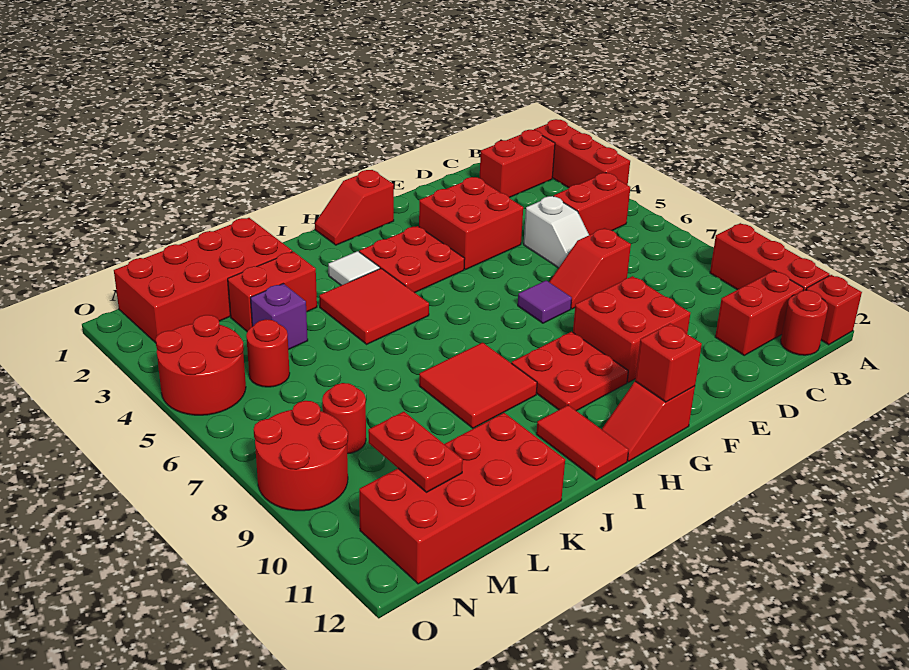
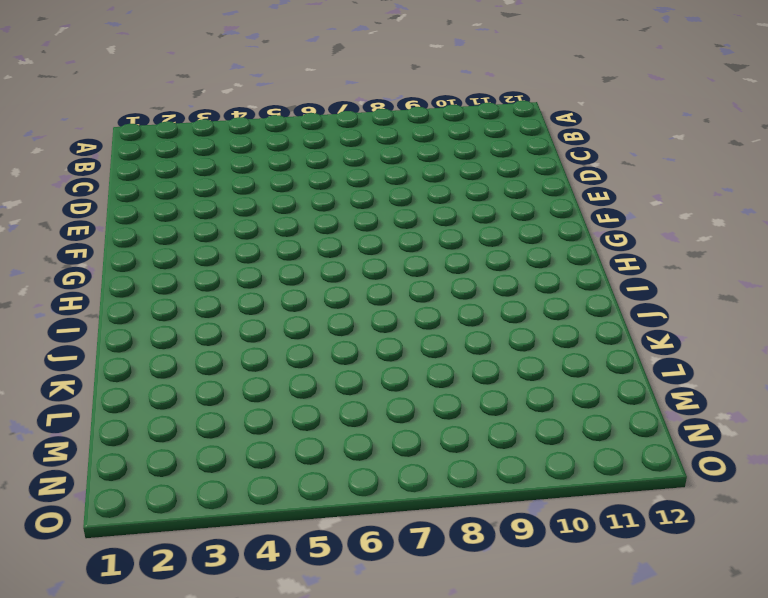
none -> red brick A2:A4 level 1
none -> red brick A9:A11 level 1
none -> red brick A12 level 1
none -> red brick B2:C2 level 1

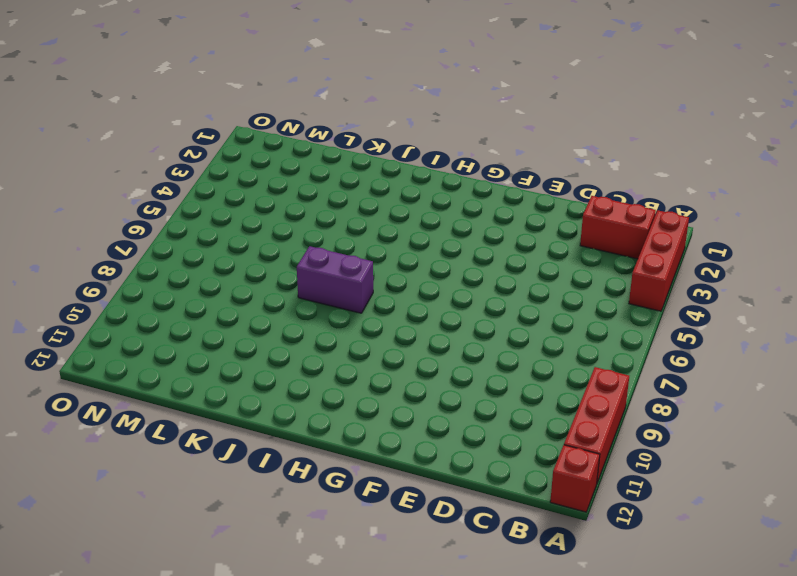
purple brick I7:J7 level 1 -> none
none -> red brick B5:C5 level 1
none -> red brick B11:C11 level 1
none -> red round brick B12 level 1
none -> white slope D5:D6 level 1 top 5

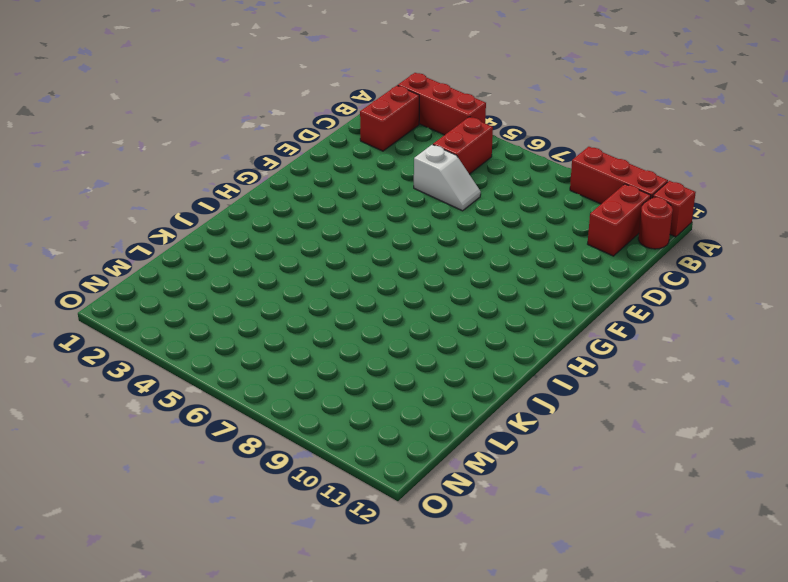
none -> red slope D7:E7 level 1 top D
none -> red brick E3:F4 level 1
none -> red brick E9:F10 level 1
none -> purple tile F7 level 1

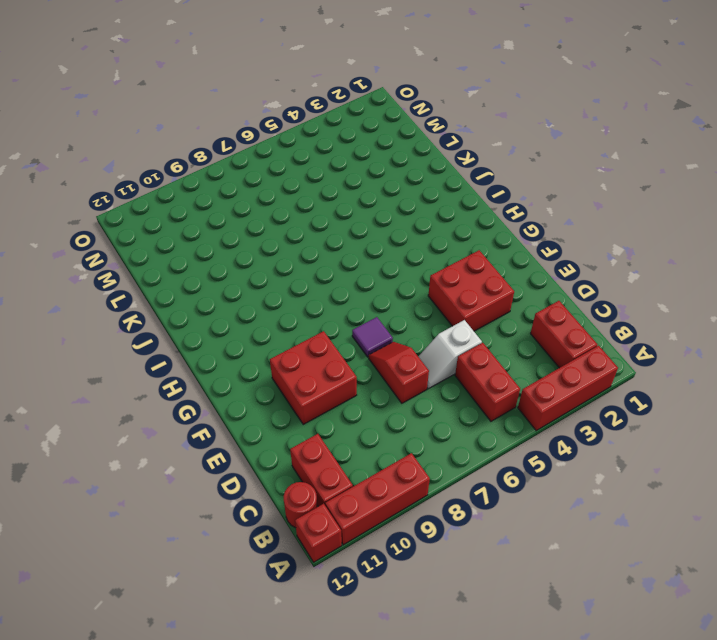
none -> red slope G1:H1 level 1 top G
none -> red plate G3:H4 level 1
none -> red plate G9:H10 level 1
none -> red slope G12:H12 level 1 top G

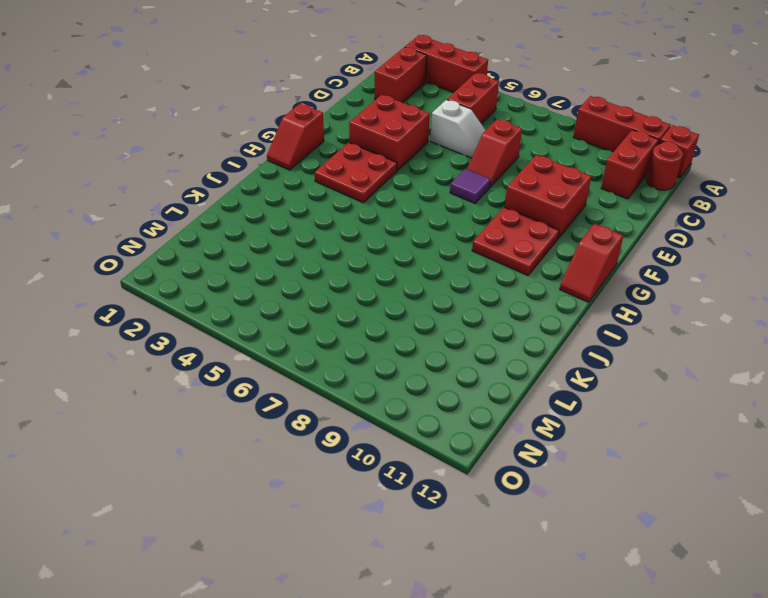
none -> white tile I3 level 1
none -> red tile I4:J5 level 1
none -> red tile I8:J9 level 1
none -> red tile I11:I12 level 1

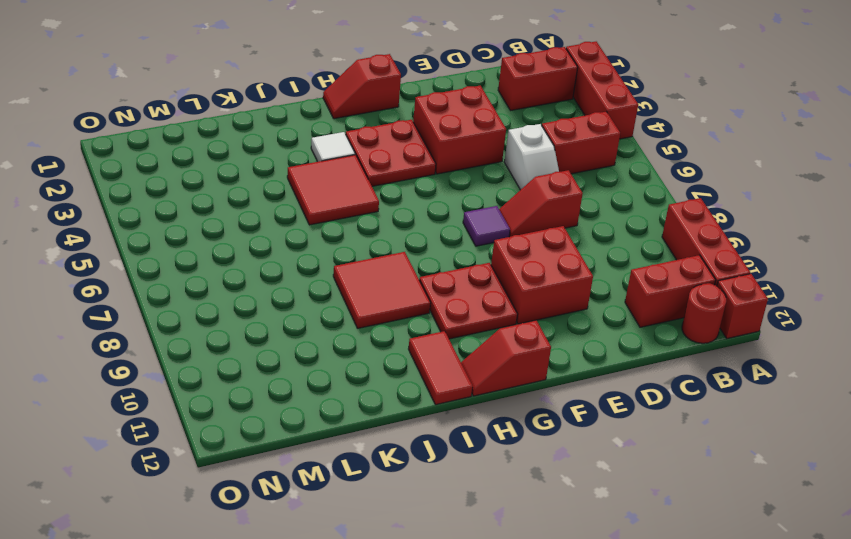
none -> red brick K1:N2 level 1
none -> red brick K3:L3 level 1
none -> red brick K11:N12 level 1
none -> purple brick L4 level 1

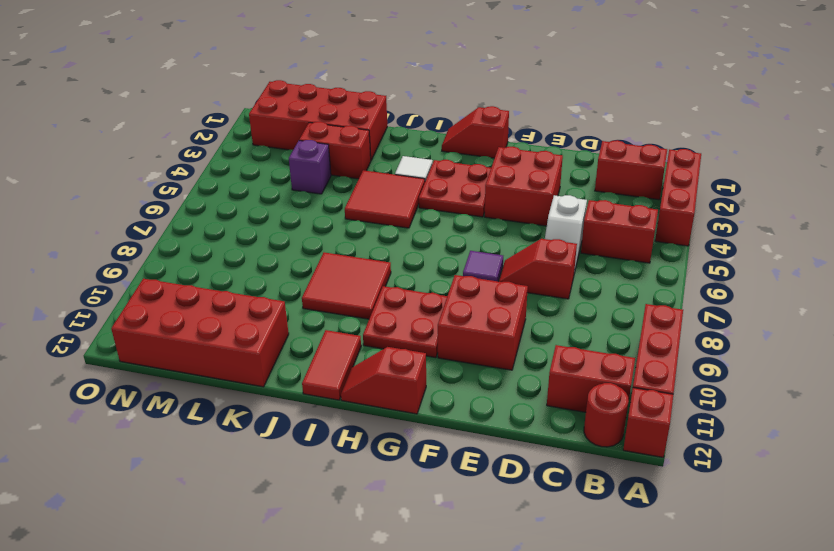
none -> red round brick M5 level 1
none -> red round brick M8 level 1
none -> red round brick N4:O5 level 1
none -> red round brick N8:O9 level 1

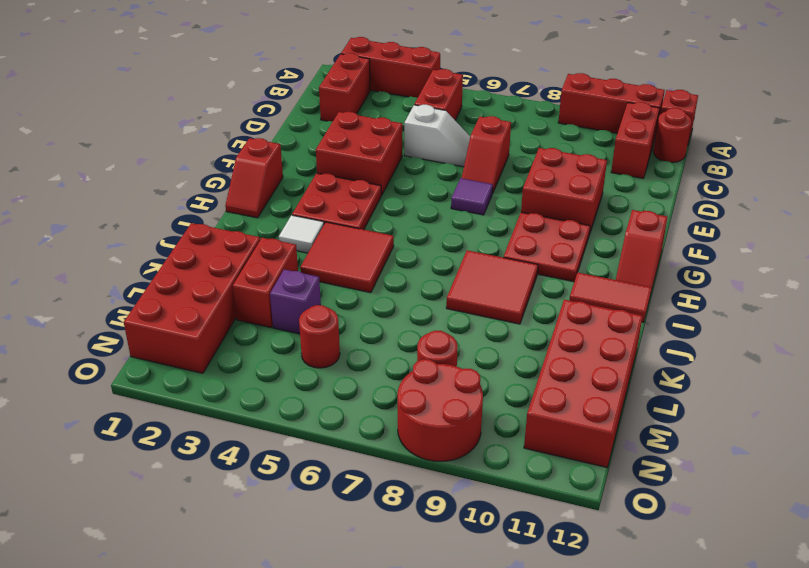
none -> red round brick N4:O5 level 1
none -> red brick G12 level 2
none -> red plate M10:M11 level 2

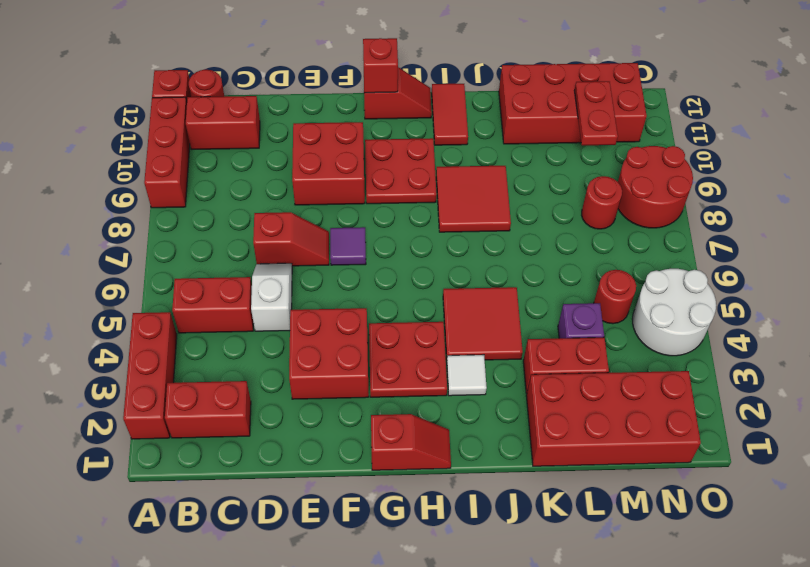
white round brick N4:O5 level 1 -> red round brick N4:O5 level 1

